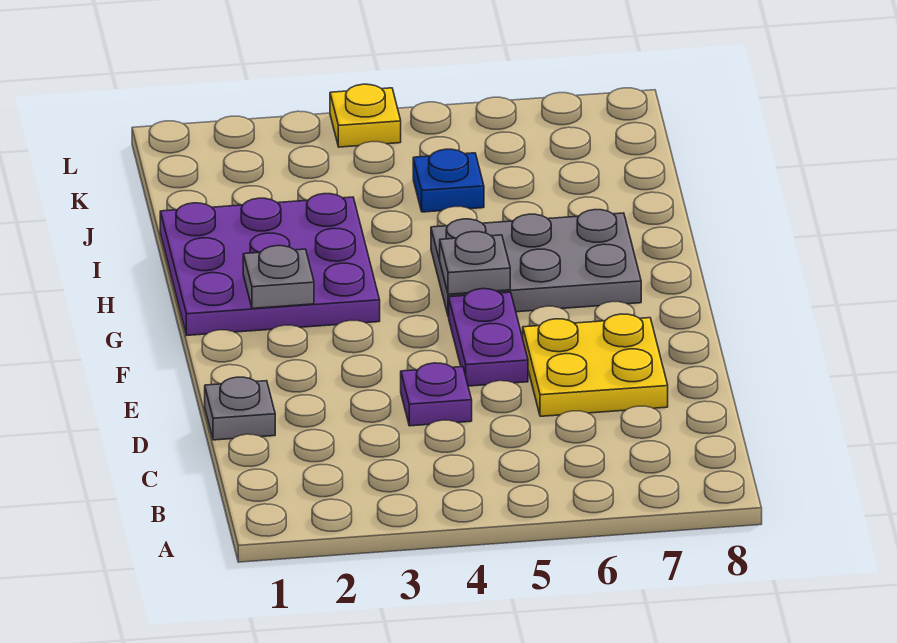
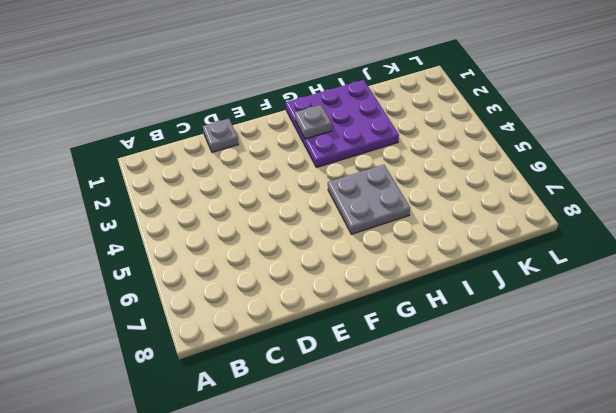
grey plate G5:H6 level 1 -> grey plate G5:H7 level 1
none -> purple plate D4 level 1
none -> yellow plate D6:E7 level 1

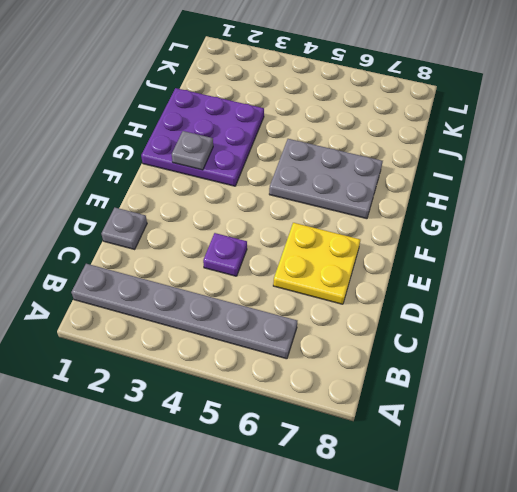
grey plate B1:B6 level 1 -> none
none -> purple plate E5:F5 level 1
none -> blue plate J5 level 1

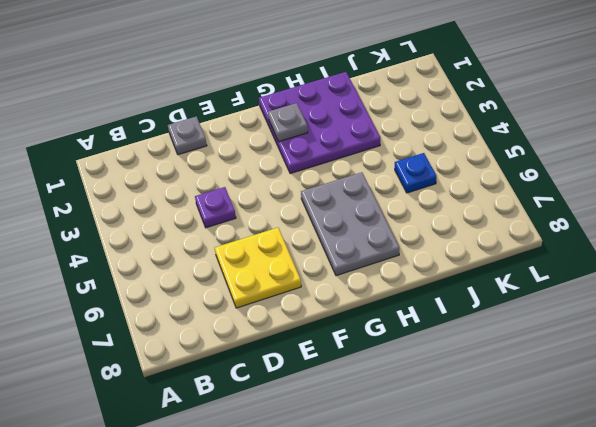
none -> purple plate E5:F5 level 1
none -> yellow plate L4 level 1

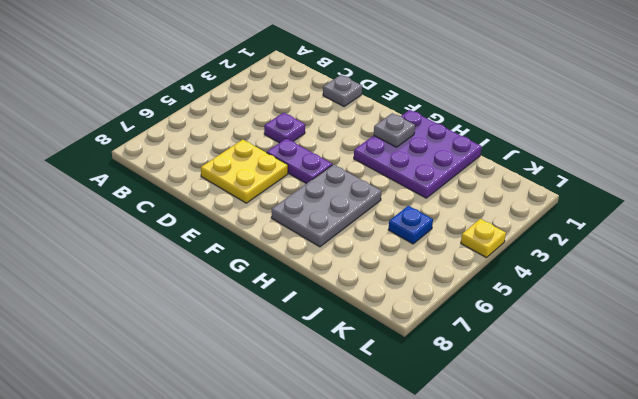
none -> grey plate G5 level 2

